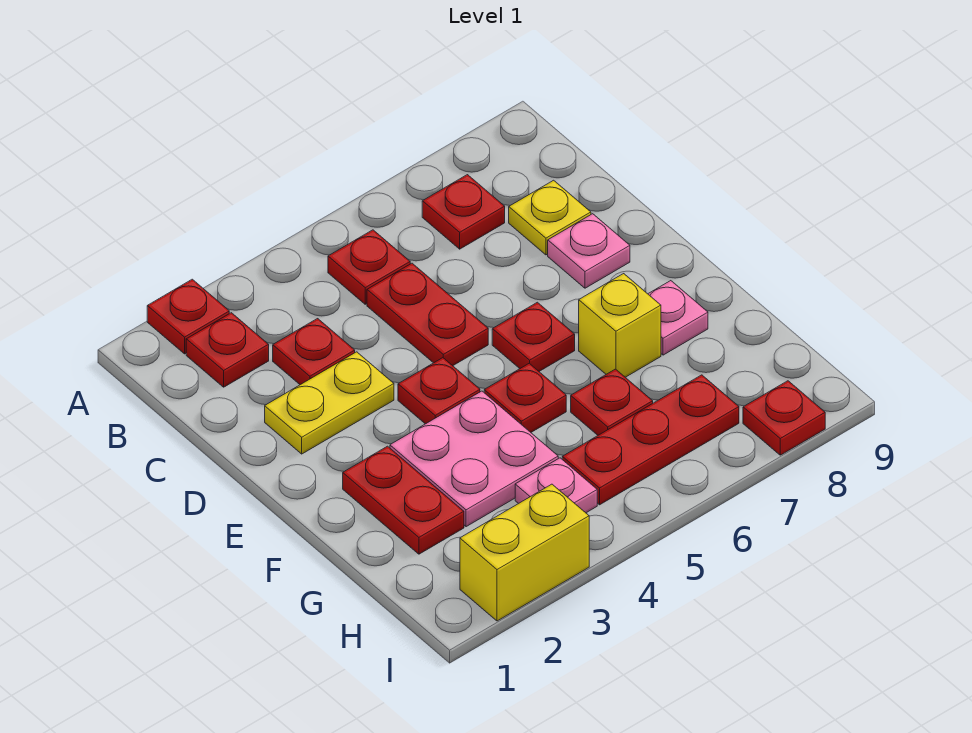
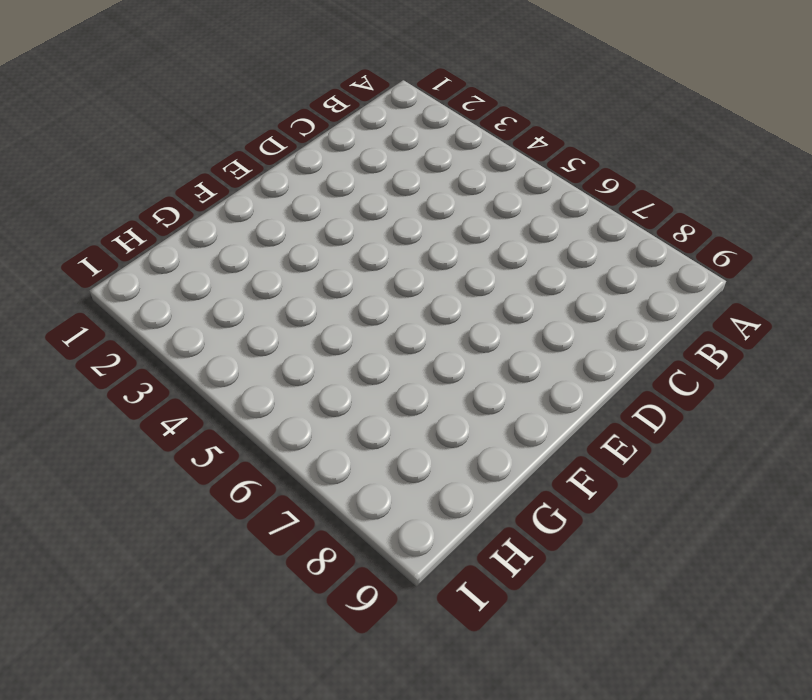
none -> red plate A2 level 1
none -> red plate B2 level 1
none -> red plate B5 level 1

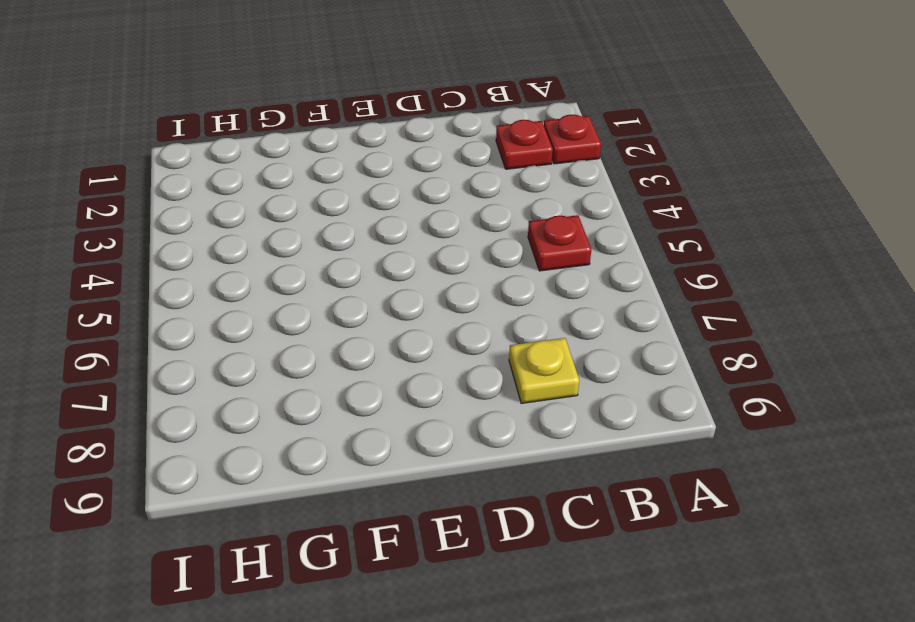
none -> red plate B7 level 1
none -> red plate C3 level 1
none -> red plate C5:D5 level 1

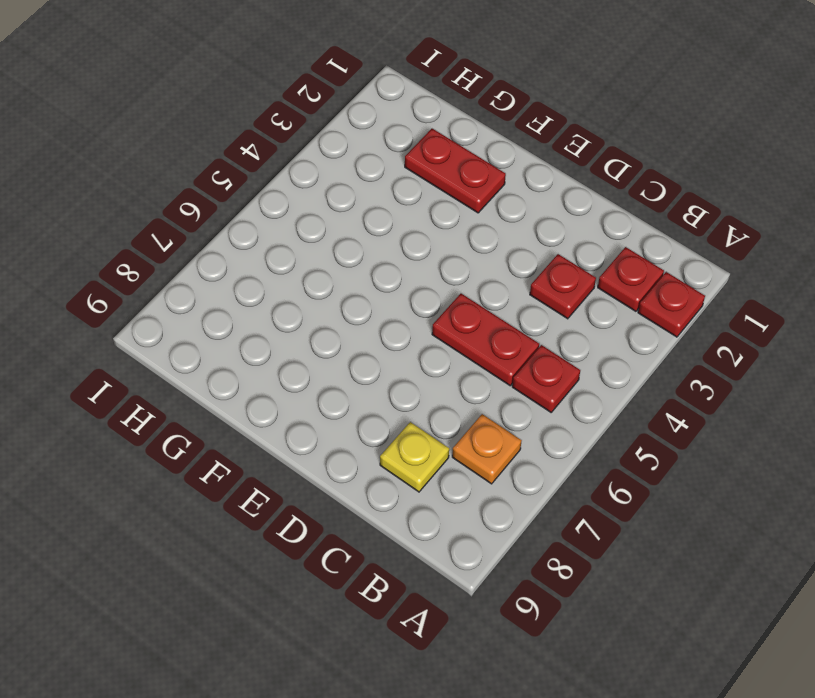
orange plate B7 level 1 -> red plate B7 level 1
none -> yellow plate D2:D3 level 1
none -> pink plate D8 level 1
none -> red plate E4 level 1

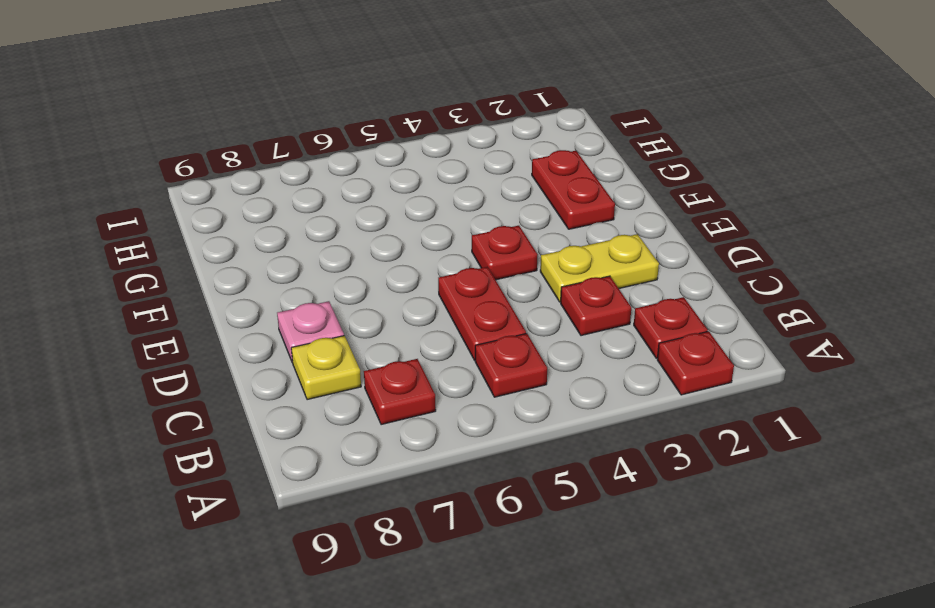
none -> red plate E6 level 1
none -> pink plate F3:G4 level 1
none -> red plate F5 level 1

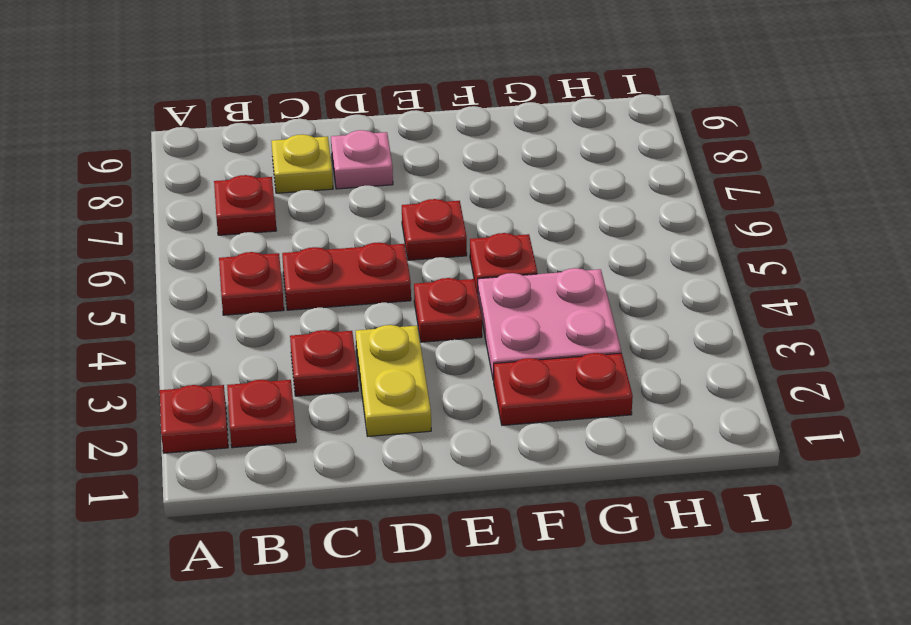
none -> yellow brick F7 level 1
none -> pink plate F8 level 1
none -> red plate G6 level 1

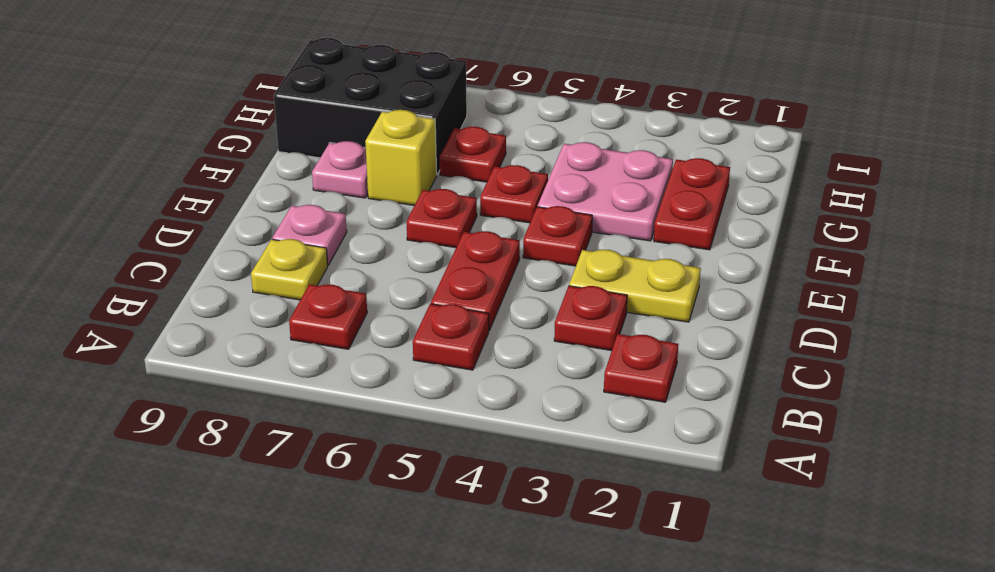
black brick G7:H9 level 1 -> red plate H5:H7 level 1
none -> red plate A2 level 1
none -> pink plate H4 level 1
none -> yellow brick I2:I3 level 1

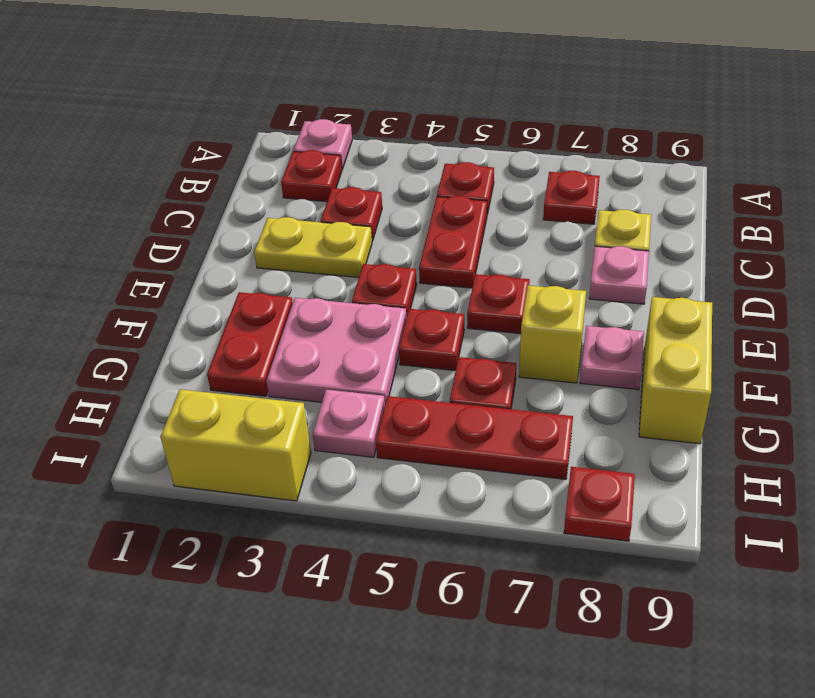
pink plate A2 level 1 -> red plate A2 level 1
yellow brick F9:G9 level 1 -> none

